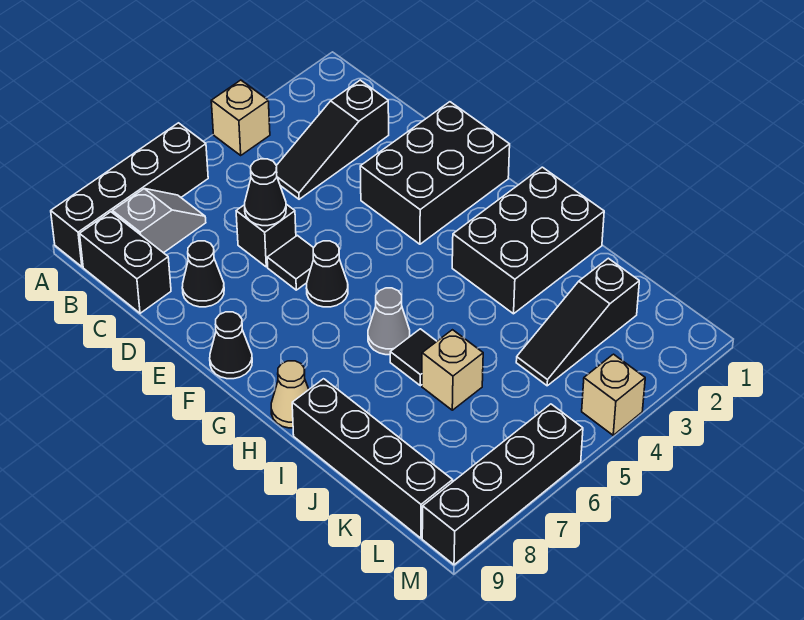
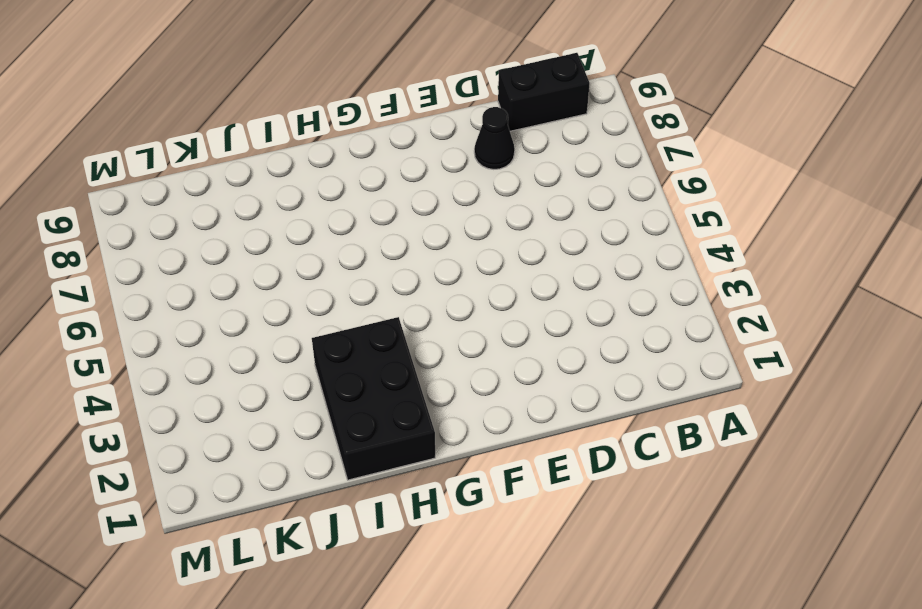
none -> tan brick A4 level 1
none -> black brick A6:A9 level 1
none -> grey slope B7:B8 level 1 top 8

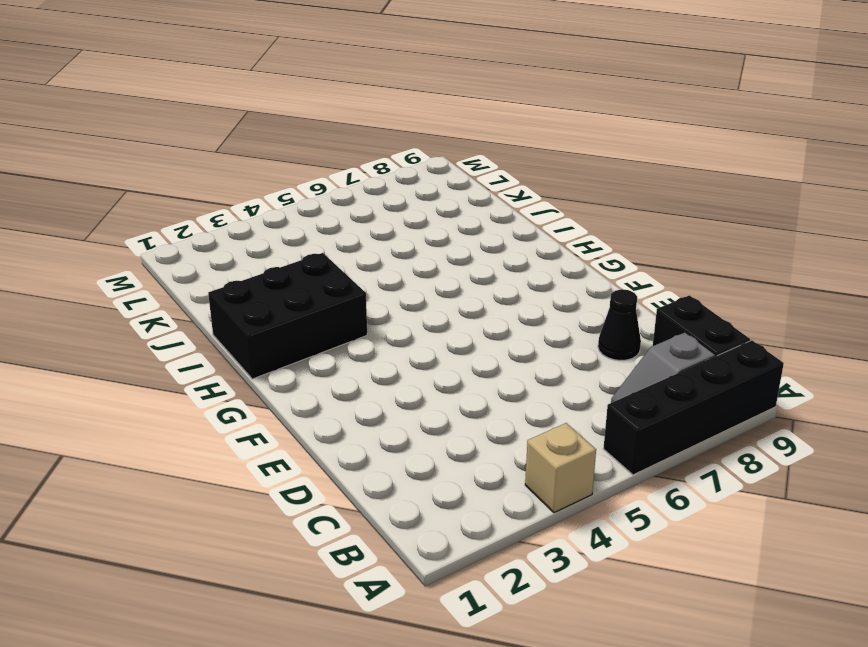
none -> black slope C2:C4 level 1 top 2
none -> black brick D6 level 1
none -> black brick E1:F3 level 1

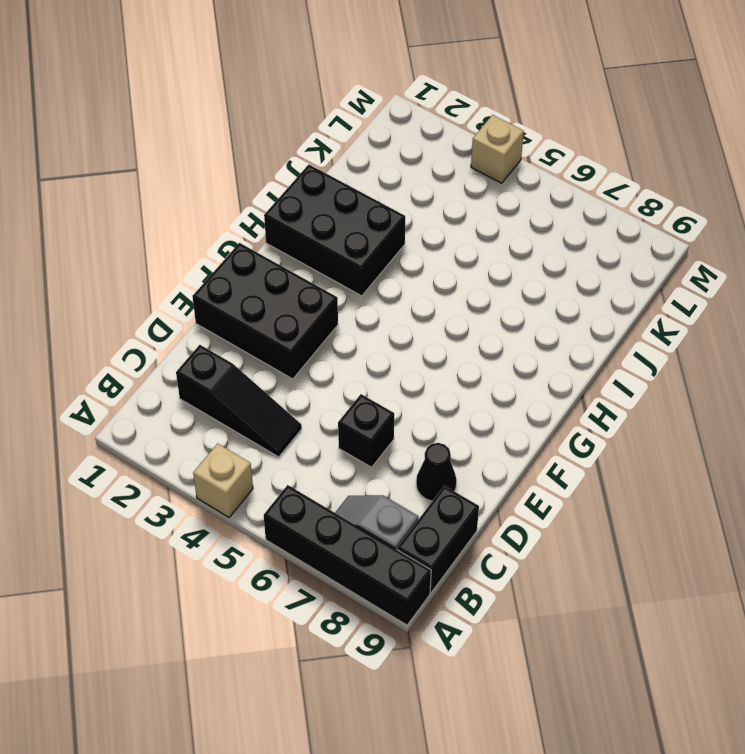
none -> black tile E6 level 1
none -> black cone F6 level 1
none -> black cone F9 level 1

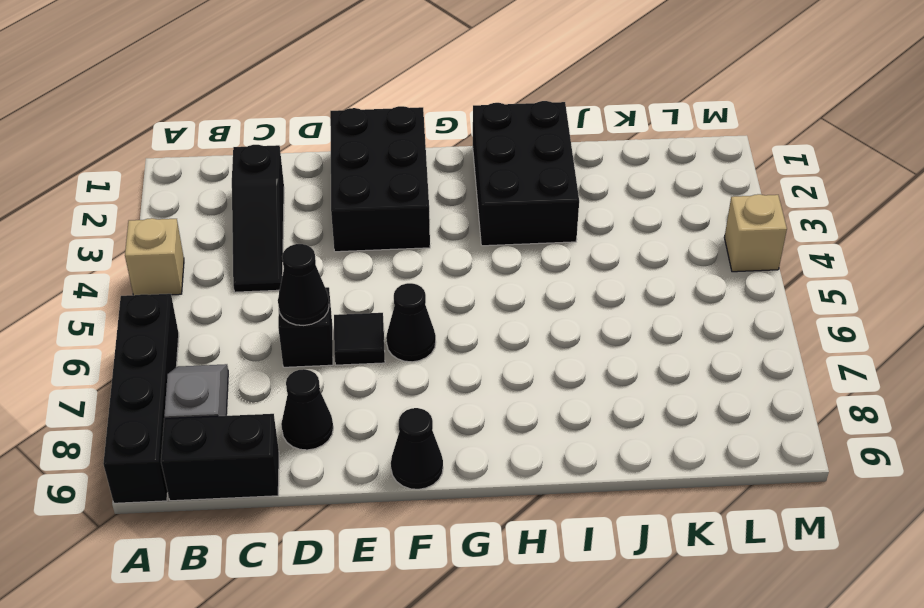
none -> grey cone H6 level 1
none -> tan cone H9 level 1
none -> black tile I6 level 1

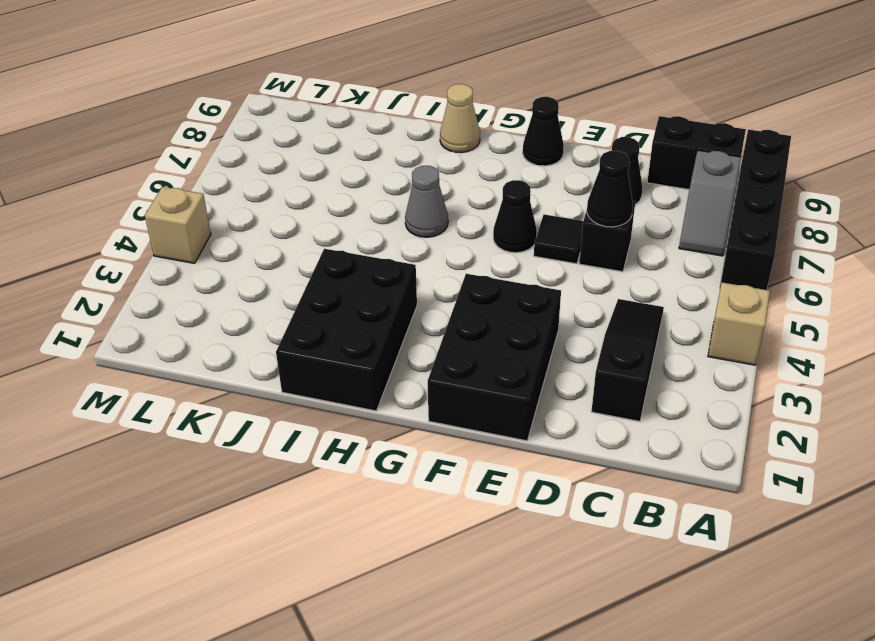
none -> black tile I6 level 1
none -> black brick I9:L9 level 1
none -> tan brick J6 level 1

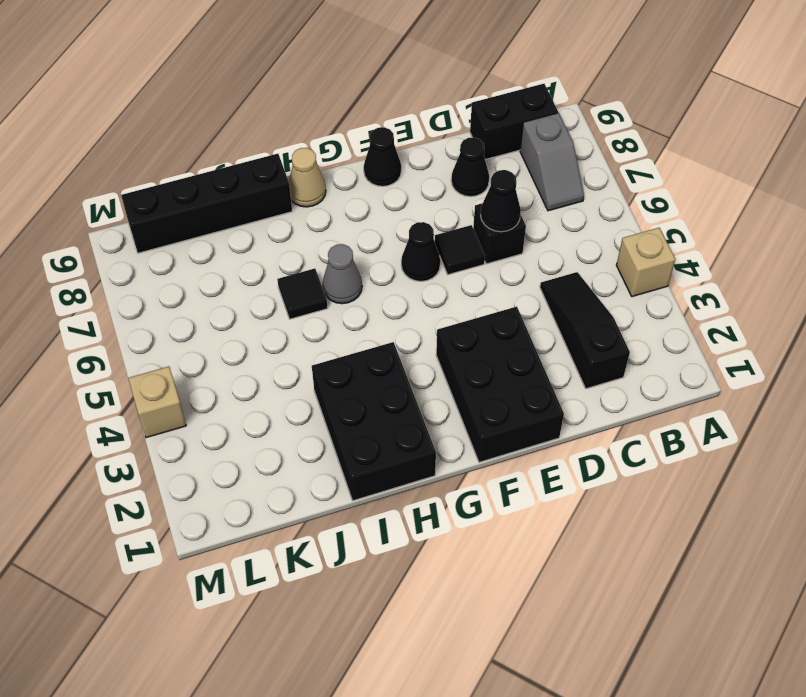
none -> black brick A6:A9 level 1
none -> tan brick J6 level 1
none -> black slope K2:K4 level 1 top 2

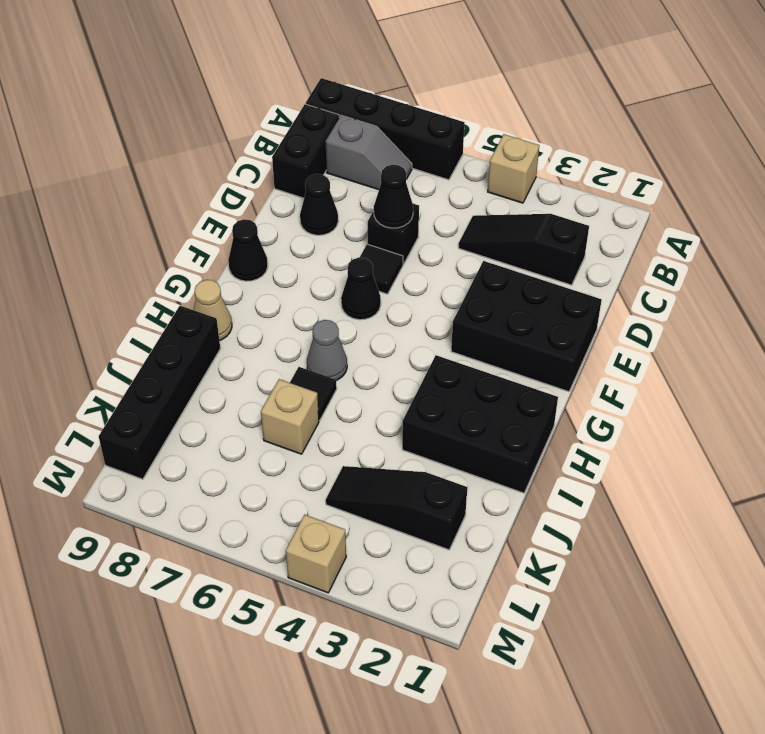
none -> black brick M6:M9 level 1

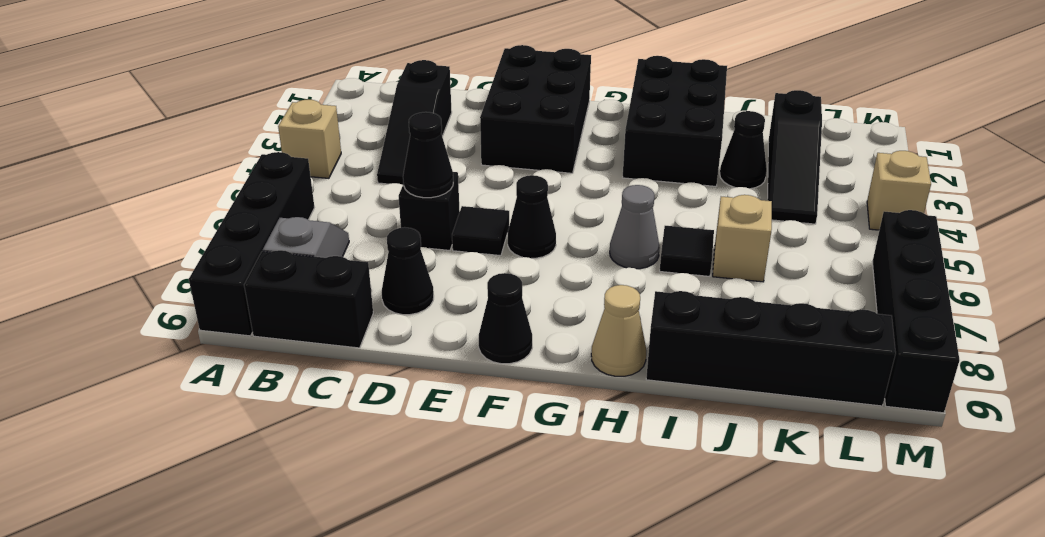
black cone J3 level 1 -> none

